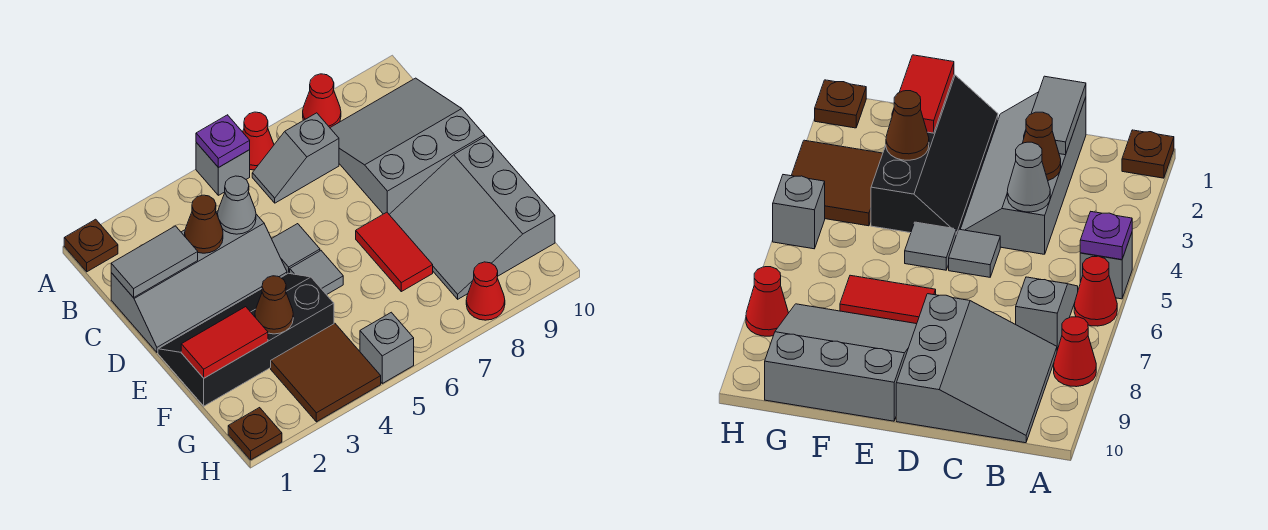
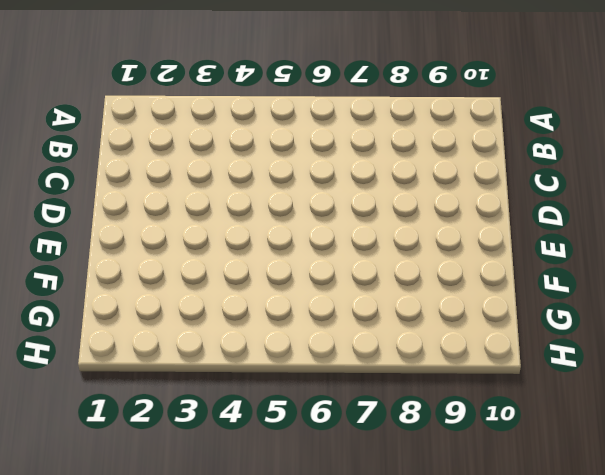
none -> brown plate A1 level 1
none -> grey brick A5 level 1
none -> red cone A6 level 1

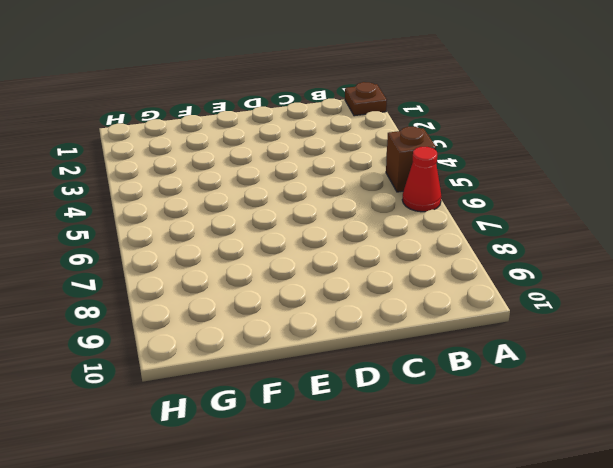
brown brick A5 level 1 -> grey brick A5 level 1
none -> red cone A8 level 1
none -> grey slope B6:B7 level 1 top 7
none -> grey slope B8:D10 level 1 top D

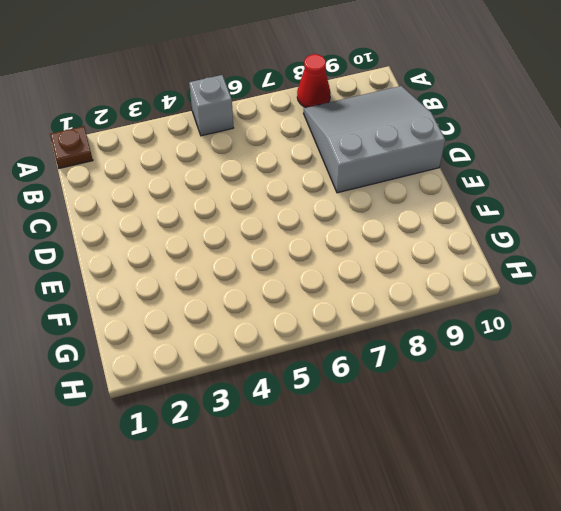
none -> red cone A6 level 1
none -> grey slope B6:B7 level 1 top 7
none -> grey slope C1:D4 level 1 top C

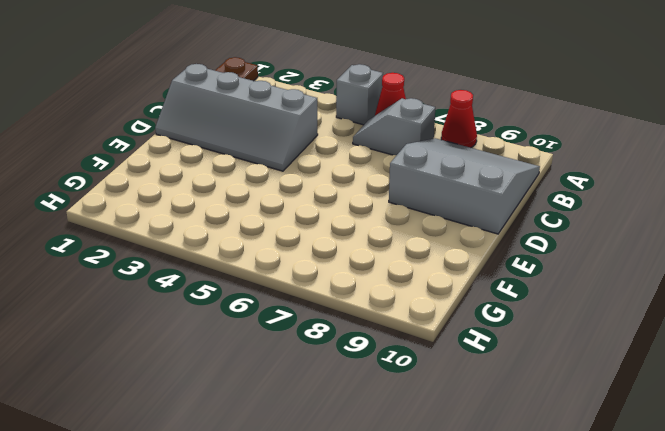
none -> grey tile D5 level 1
none -> black slope E1:F4 level 1 top F
none -> grey tile E5 level 1

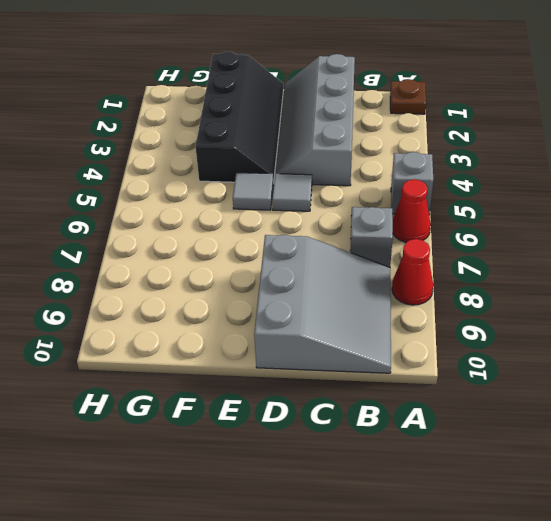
none -> red tile E7:F7 level 1
none -> grey slope E8:G10 level 1 top 10
none -> brown tile G3:H4 level 1

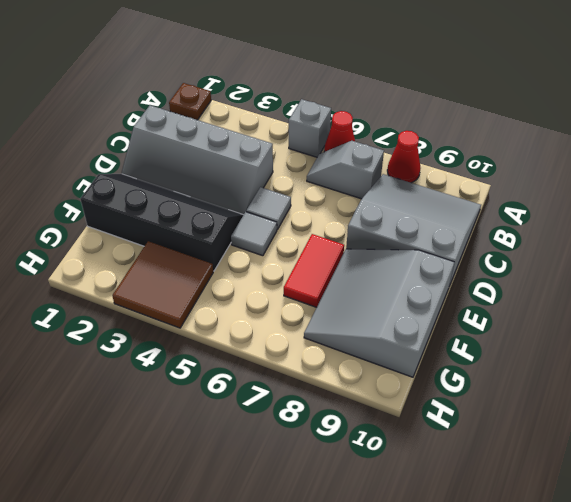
none -> brown plate H1 level 1
none -> grey brick H5 level 1
none -> red cone H8 level 1

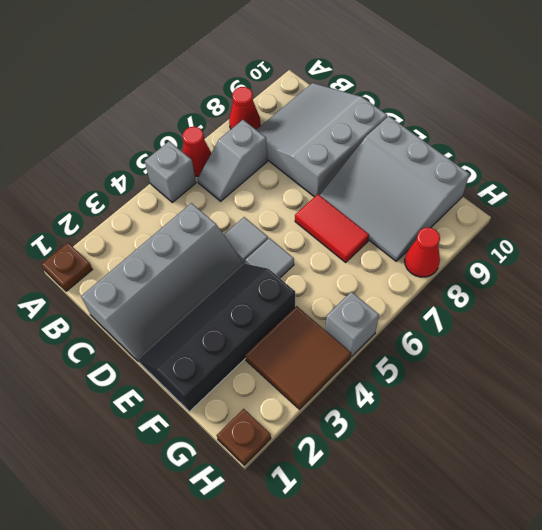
none -> purple plate A5 level 2
none -> grey tile C1:C2 level 2
none -> brown cone C3 level 2

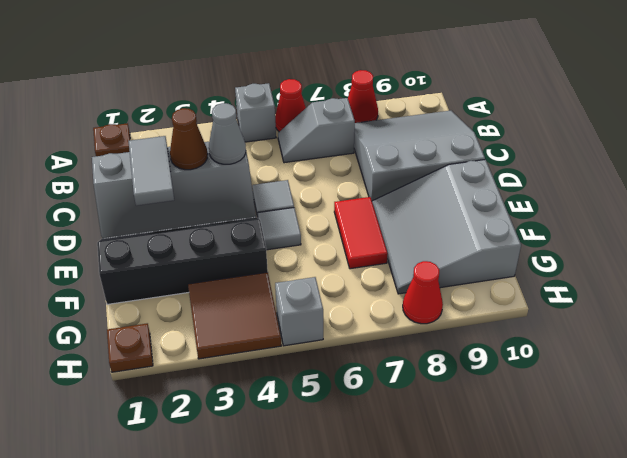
grey tile C2:D2 level 2 -> grey tile C1:C2 level 2
none -> purple plate A5 level 2
none -> red tile F1:F2 level 2
none -> brown cone F3 level 2

